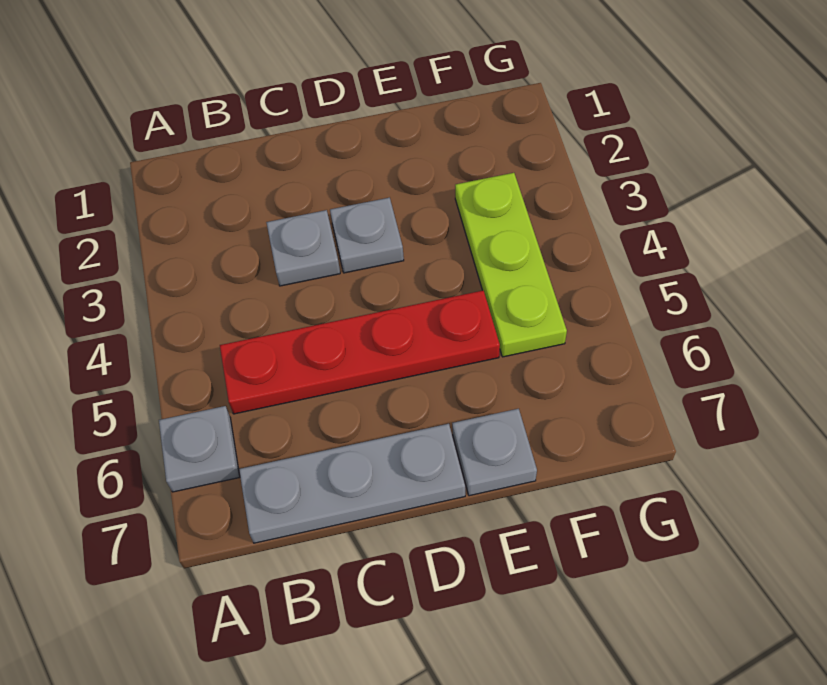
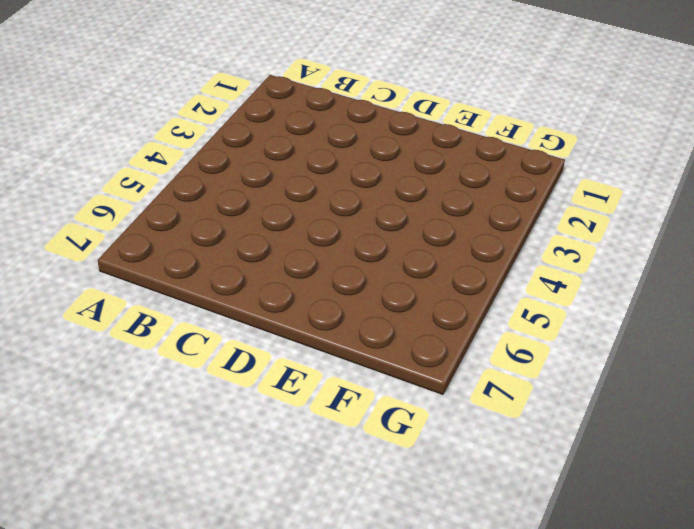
none -> grey plate A6 level 1
none -> red plate B5:E5 level 1

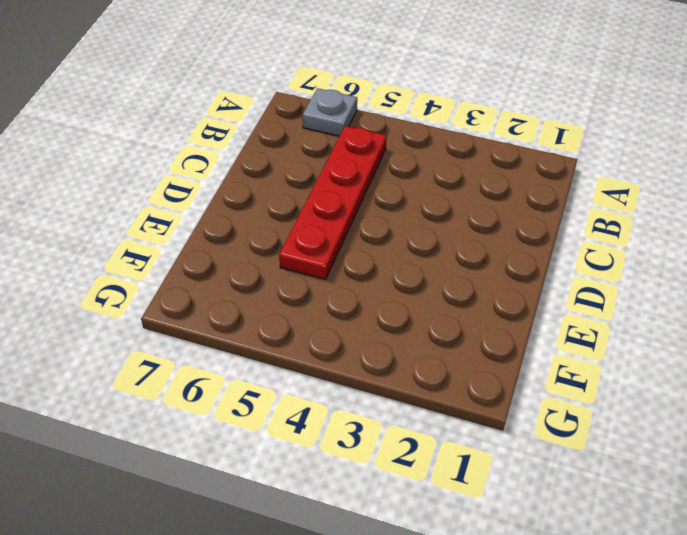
none -> grey plate B7:D7 level 1
none -> grey plate C3 level 1

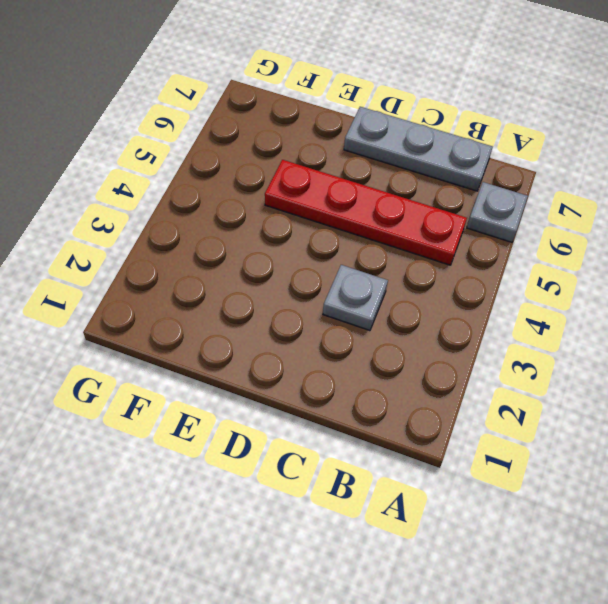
none -> grey plate D3 level 1
none -> grey plate E7 level 1

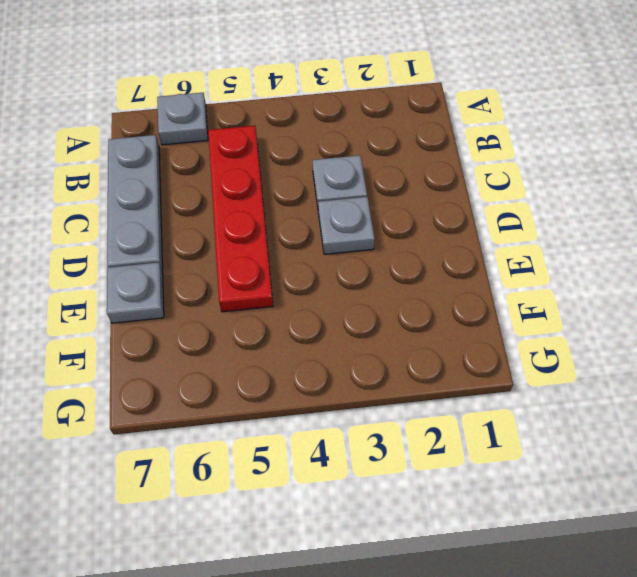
none -> lime plate F3:F5 level 1

